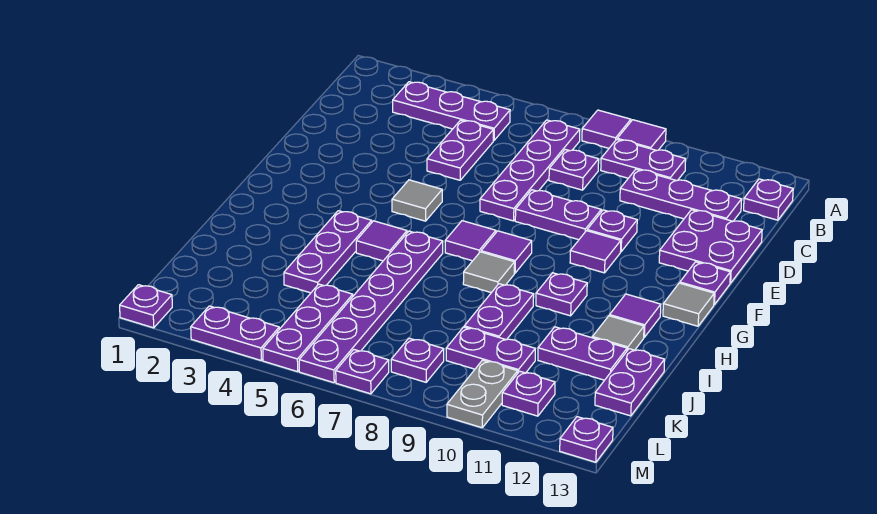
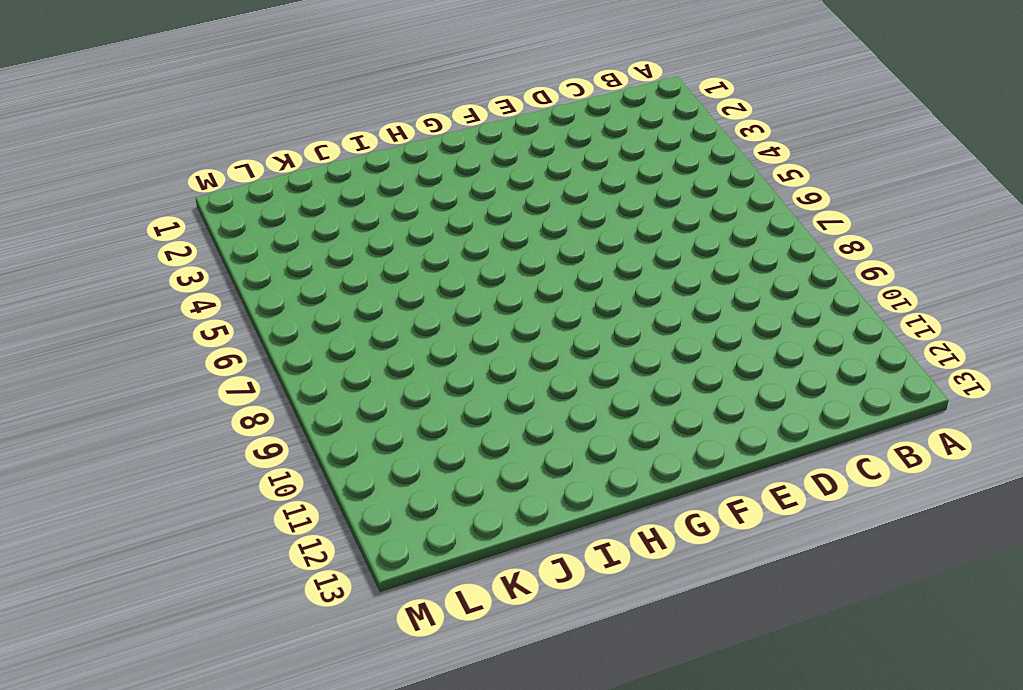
none -> purple tile A8 level 1
none -> purple tile A9 level 1
none -> purple plate B3:B5 level 1
none -> purple plate B7:E7 level 1

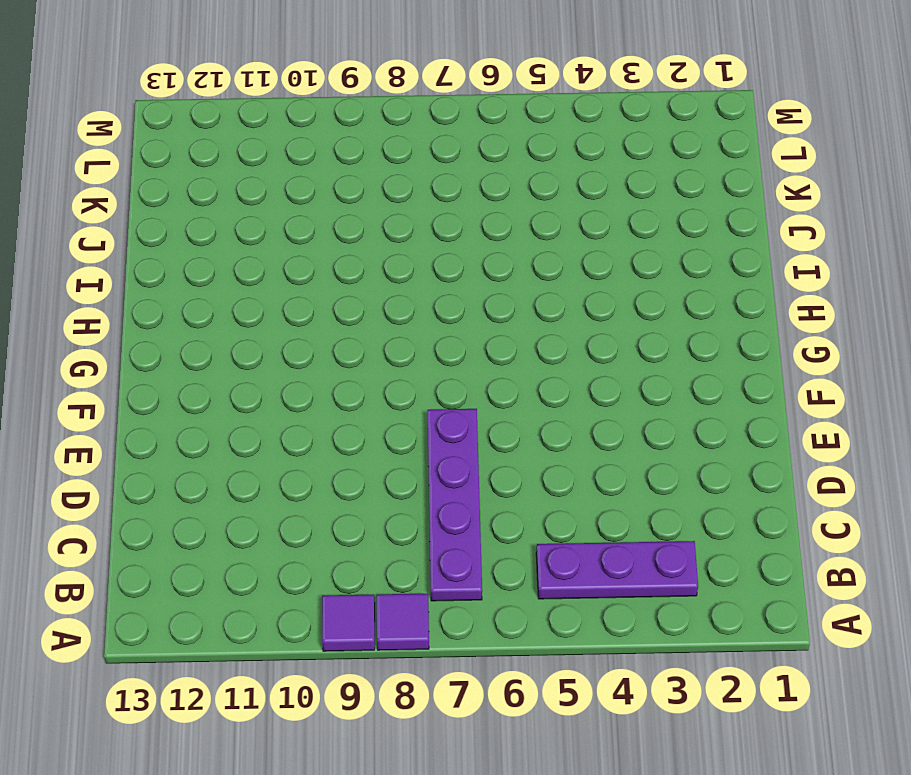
none -> purple plate B9:B10 level 1
none -> purple plate B13 level 1
none -> purple plate C5:D5 level 1
none -> purple plate C8 level 1

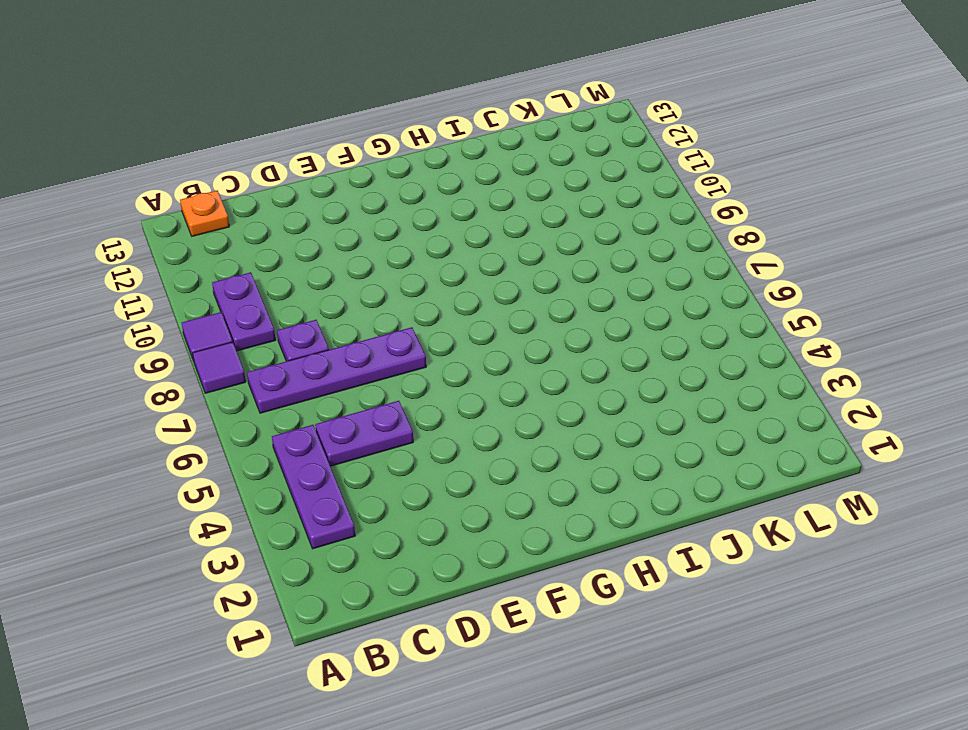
orange plate B13 level 1 -> purple plate B13 level 1
none -> purple plate C10:C12 level 1
none -> purple plate D12:E13 level 1
none -> purple plate E8:E9 level 1
none -> purple plate E10 level 1

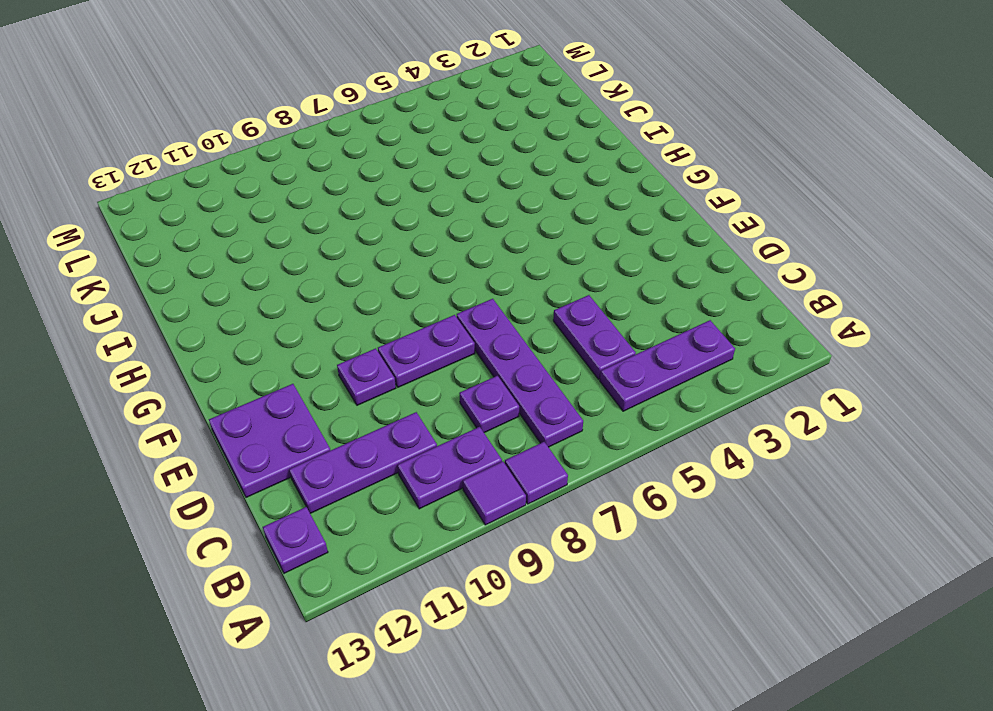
none -> grey tile F5 level 1
none -> purple tile F10 level 1
none -> purple plate F13 level 1
none -> purple tile G7 level 1

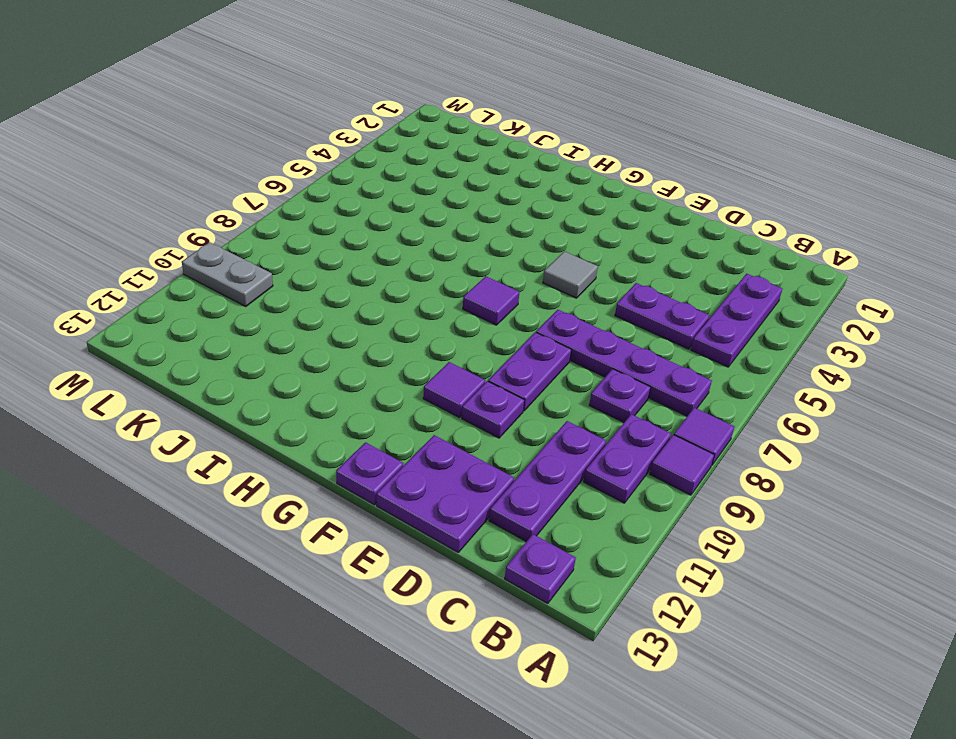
none -> purple tile G8 level 1
none -> grey tile G13 level 1
none -> purple plate H4:J4 level 1
none -> purple tile H5 level 1

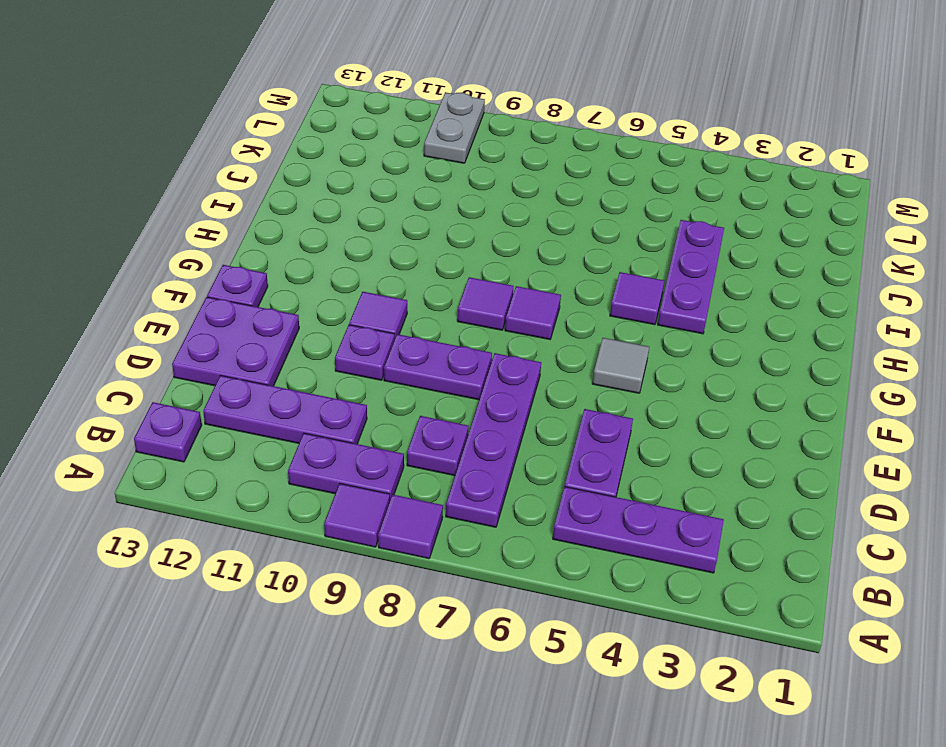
none -> grey tile G13 level 1
none -> purple plate H6:M6 level 1
none -> grey tile H8 level 1
none -> purple plate H10 level 1

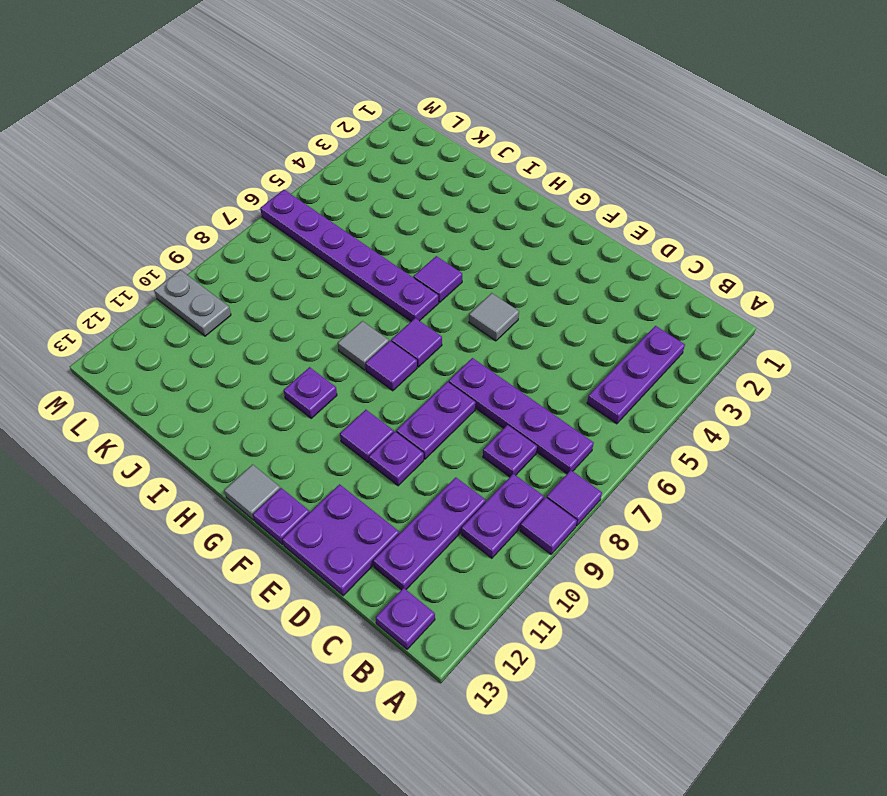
none -> purple plate C5:D5 level 1
none -> purple plate H4:J4 level 1
none -> purple tile H12 level 1
none -> purple plate I9:J9 level 1

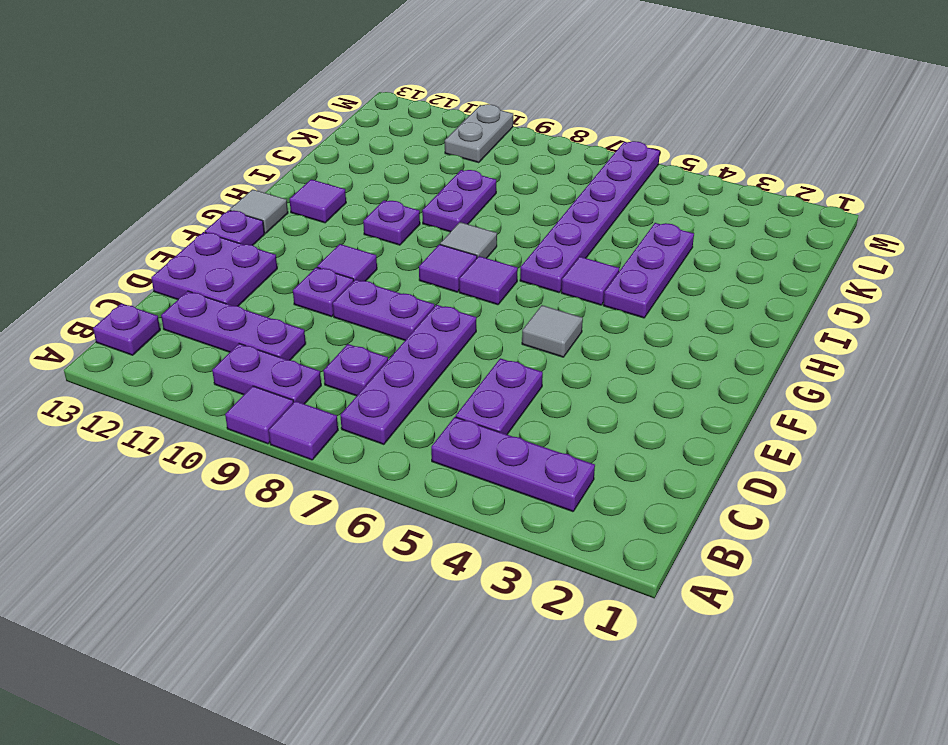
none -> grey tile I12 level 1
none -> purple plate J11:J12 level 1
none -> purple plate J13:K13 level 1
none -> purple plate K5:M5 level 1

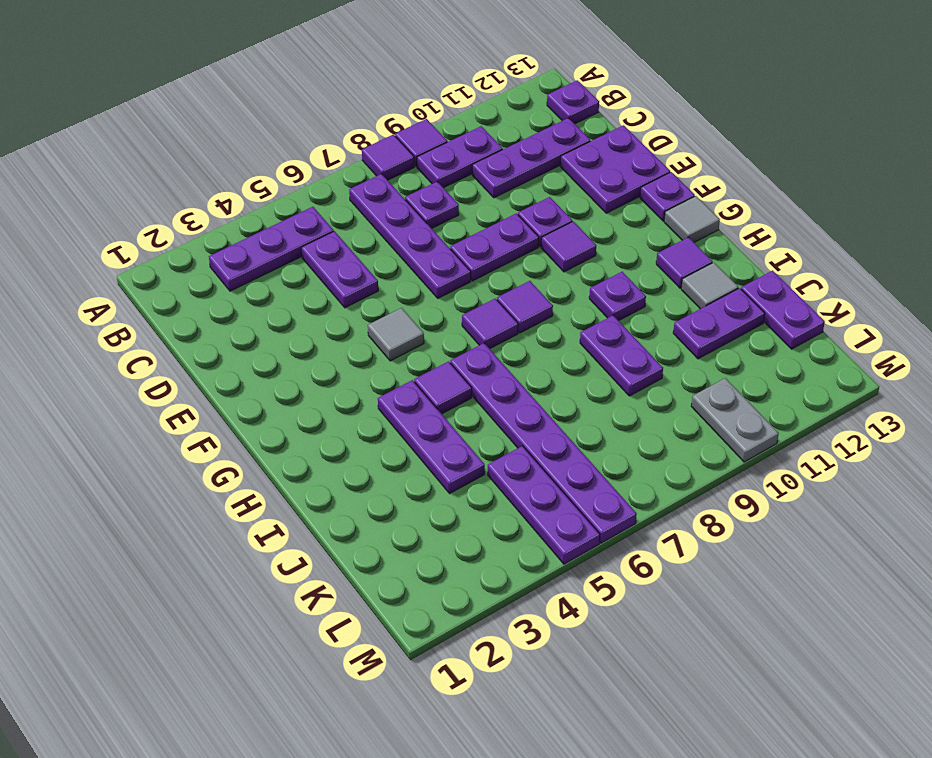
none -> grey tile H8 level 1
none -> purple plate K9:K10 level 1
none -> purple plate L8 level 1
none -> purple plate L11 level 1

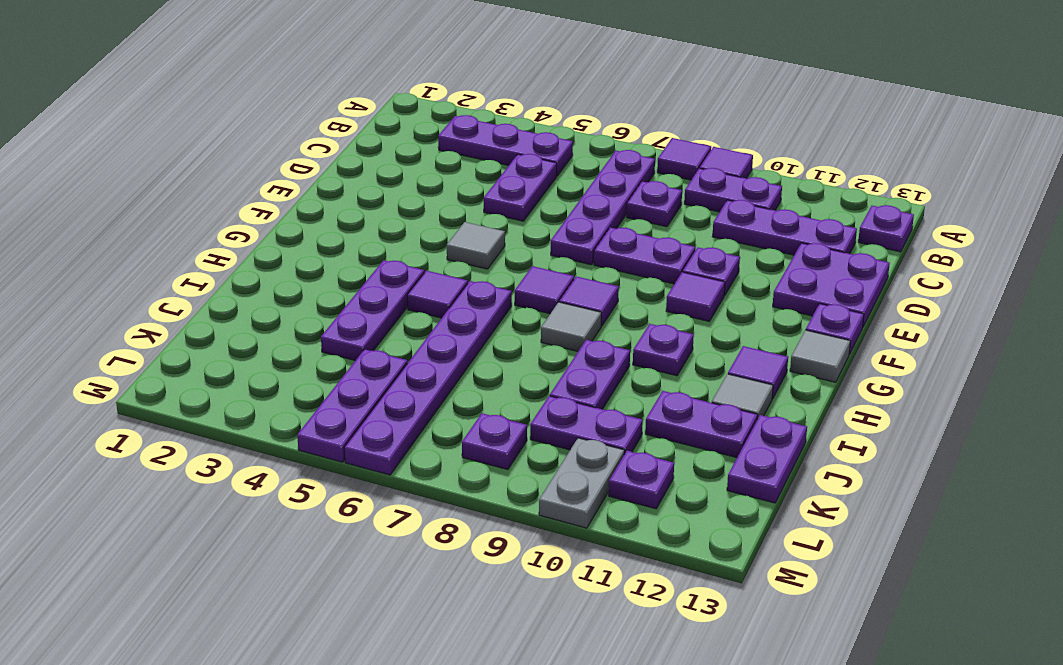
none -> purple plate M1 level 1
none -> purple plate M3:M4 level 1
none -> purple plate M7 level 1
none -> purple plate M13 level 1

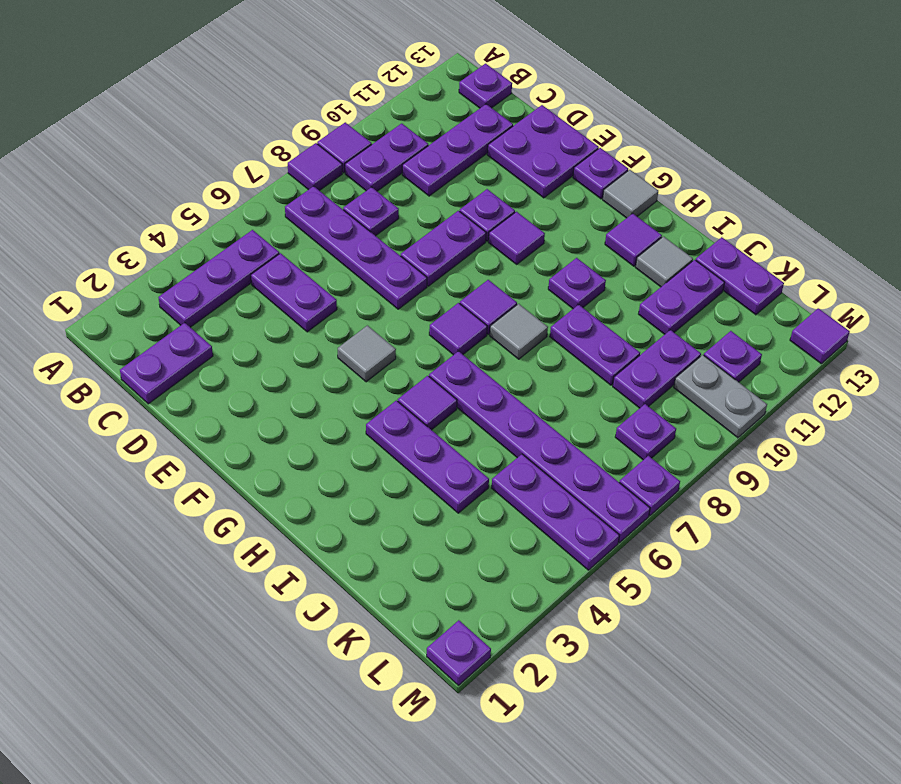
purple plate C1:C2 level 1 -> purple plate M3:M4 level 1
purple tile M13 level 1 -> purple plate M13 level 1

